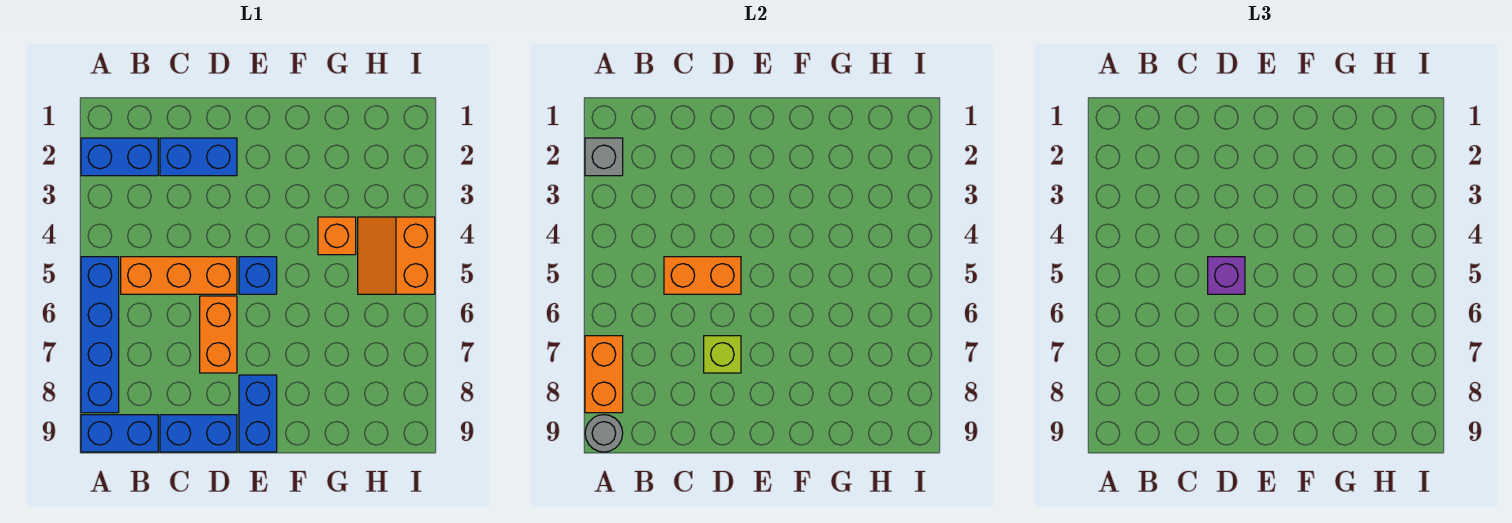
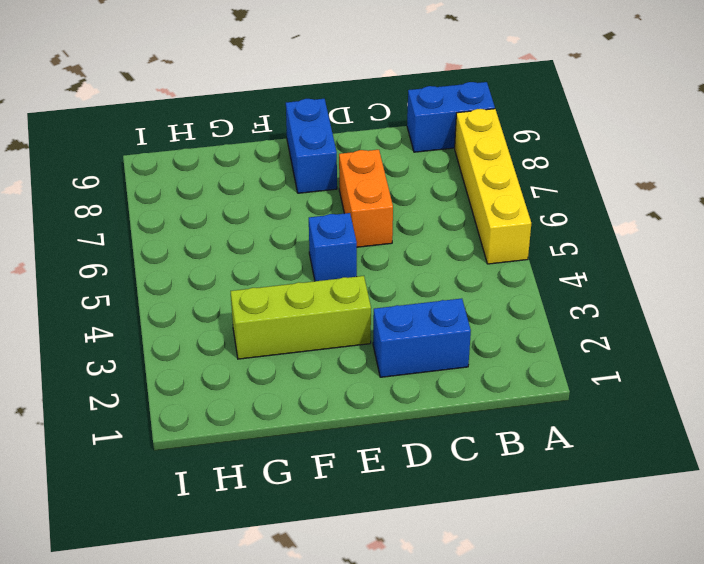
yellow brick A5:A8 level 1 -> blue brick A5:A8 level 1
lime brick E3:G3 level 1 -> none
none -> blue brick A2:B2 level 1
none -> orange brick B5:D5 level 1
none -> blue brick C9:D9 level 1

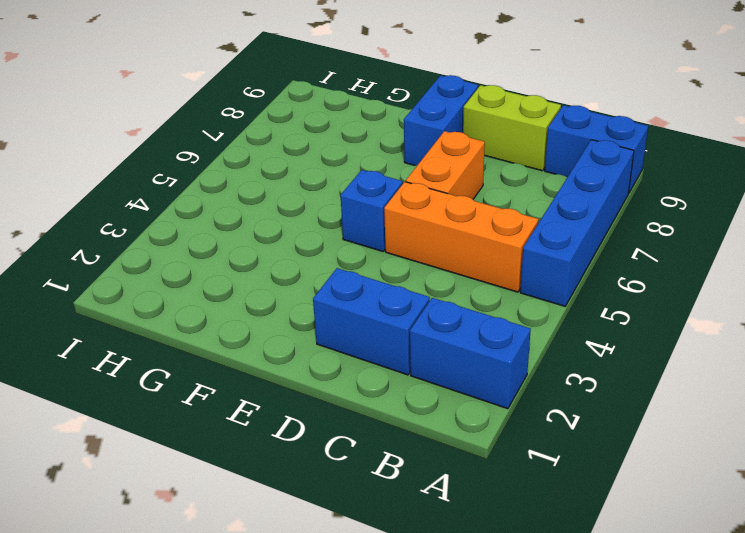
lime brick C9:D9 level 1 -> blue brick C9:D9 level 1
none -> orange brick G4 level 1
none -> orange slope H4:I5 level 1 top I
none -> grey brick A2 level 2

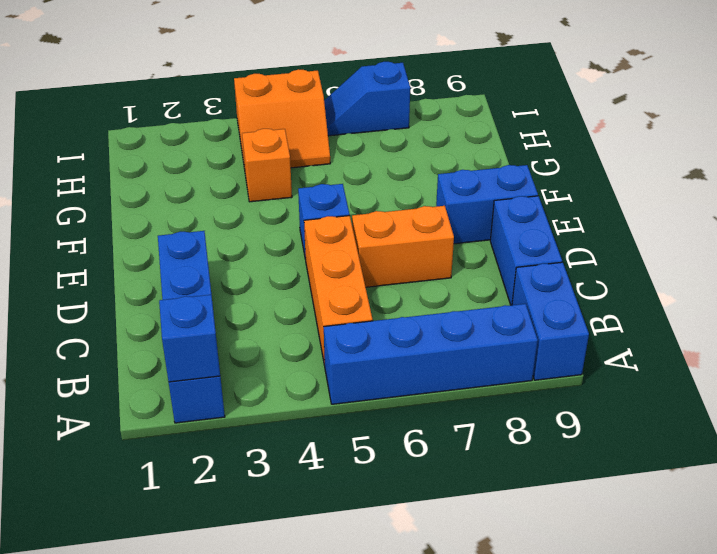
blue brick A2 level 2 -> grey brick A2 level 2
blue slope I6:I7 level 1 top 7 -> none
none -> orange brick A7:A8 level 2
none -> grey round brick A9 level 2
none -> orange brick C5:D5 level 2

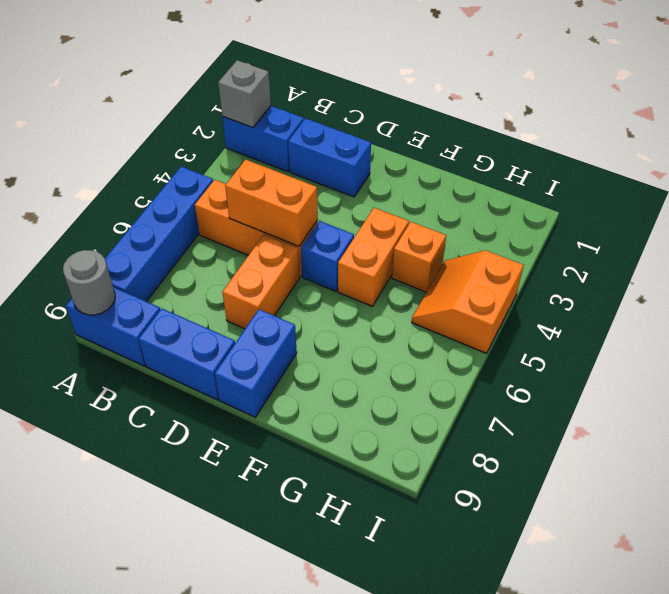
orange brick F4:F5 level 1 -> orange brick A7:A8 level 2
none -> lime brick D7 level 2
none -> purple brick D5 level 3

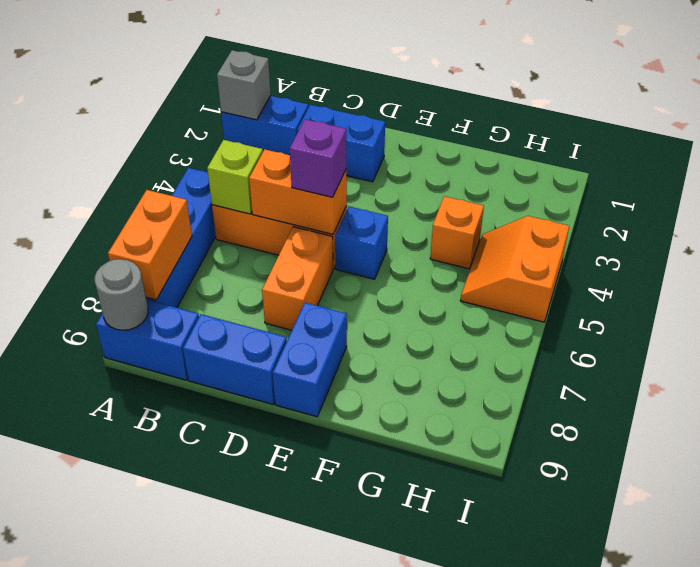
lime brick B5 level 2 -> lime brick D7 level 2

